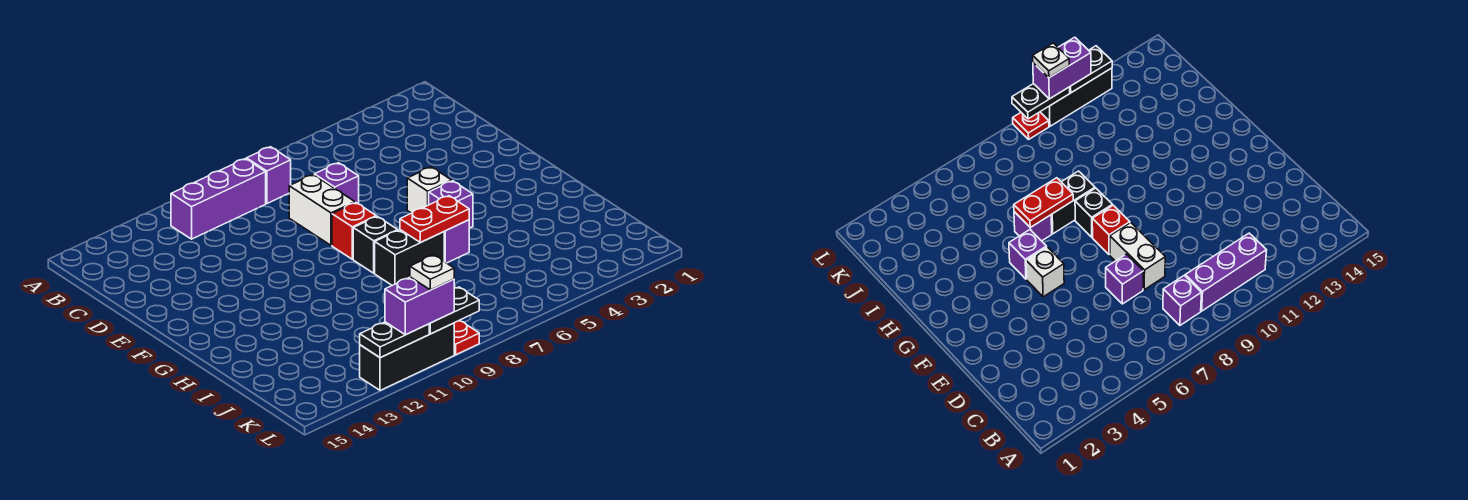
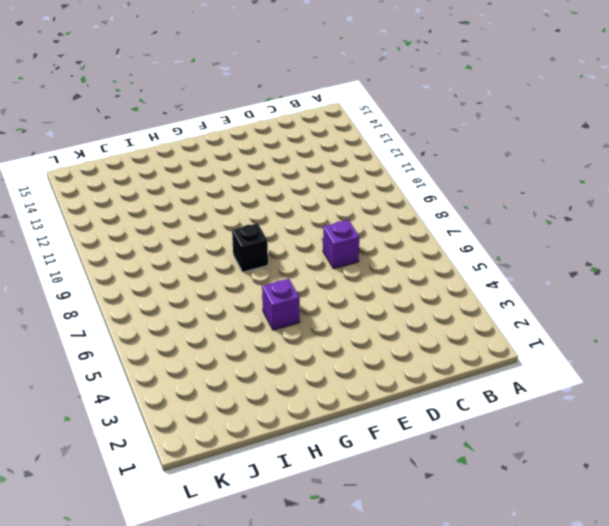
none -> purple brick B8 level 1
none -> purple brick B9:B11 level 1
none -> white brick D8:E8 level 1

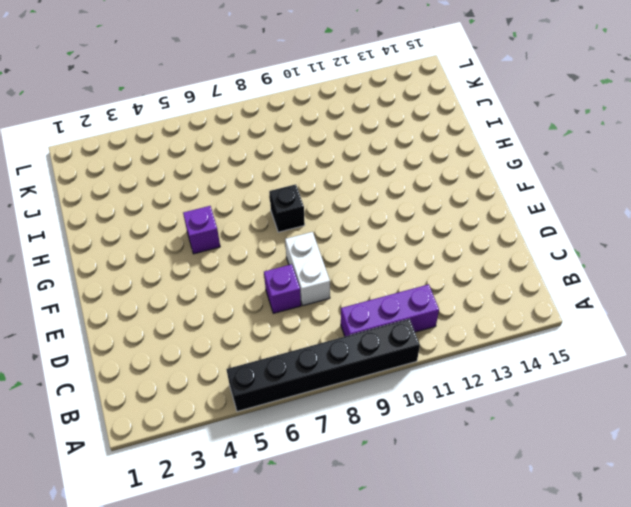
black brick A5:A10 level 1 -> none
none -> purple brick B8 level 1
none -> white brick F5 level 1
none -> red brick F8 level 1

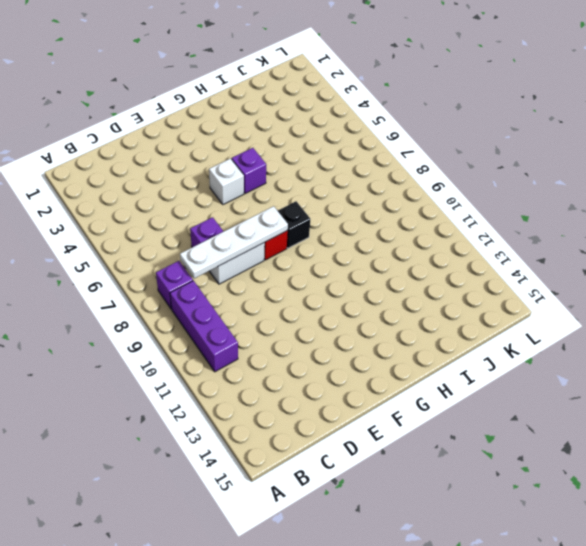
white plate C8:F8 level 2 -> none
none -> purple brick H6 level 1
none -> black brick H7:H8 level 1
none -> red plate L9 level 1

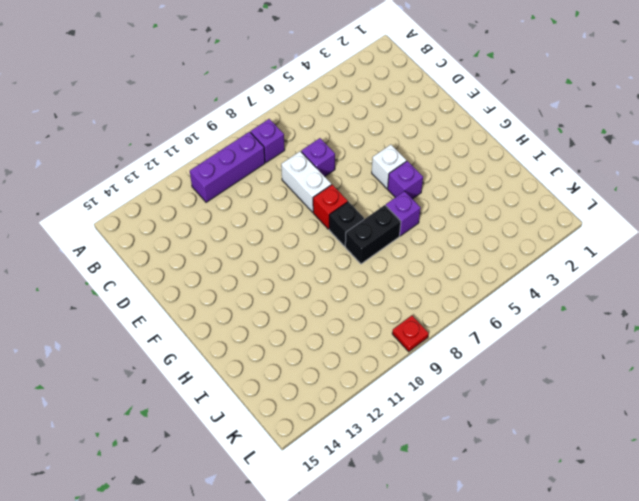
none -> black brick L10:L12 level 1
none -> red plate H6:H7 level 2
none -> black plate L9:L10 level 2

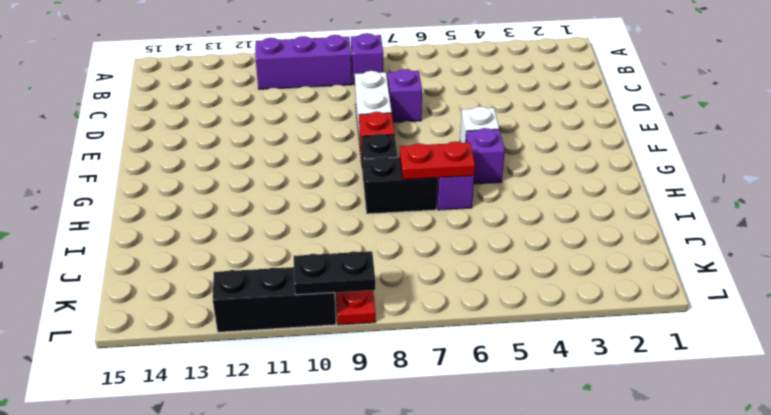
none -> black plate L11:L12 level 2
none -> purple brick L10:L11 level 3
none -> white plate L10 level 4

